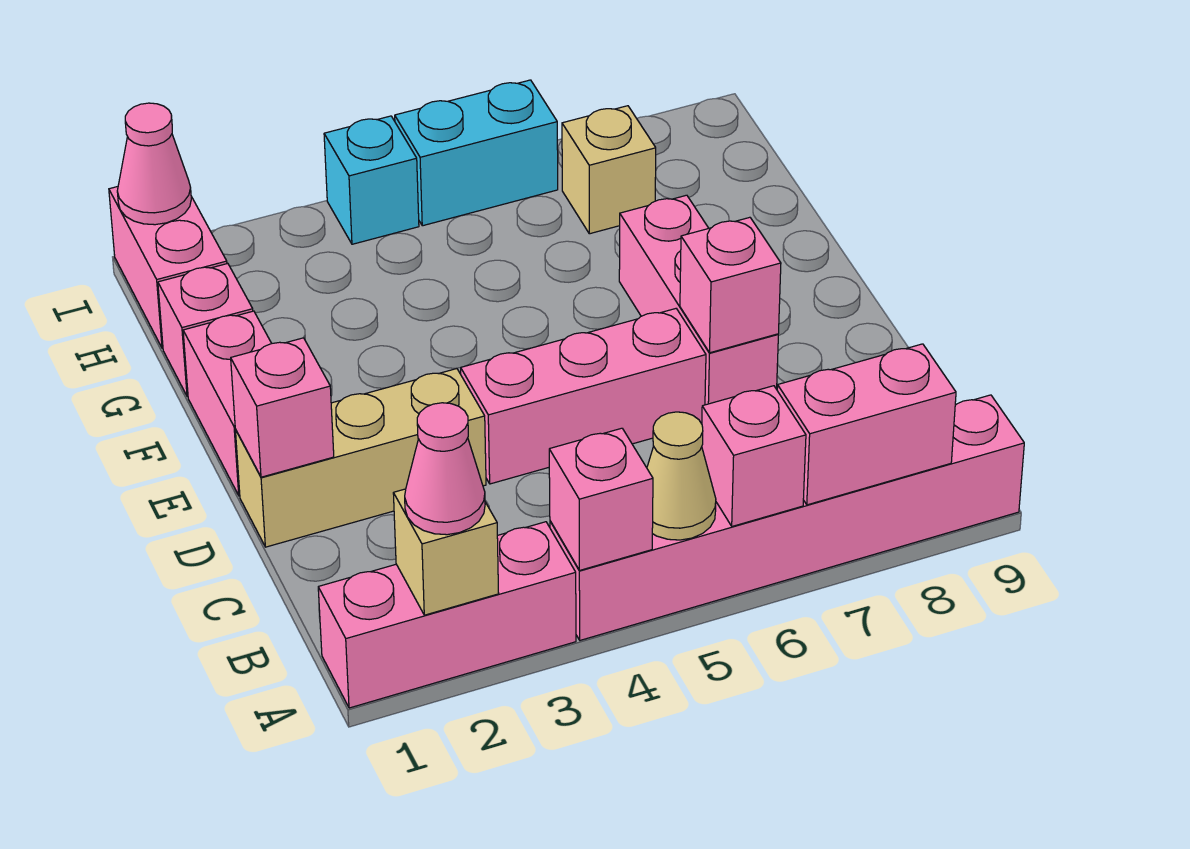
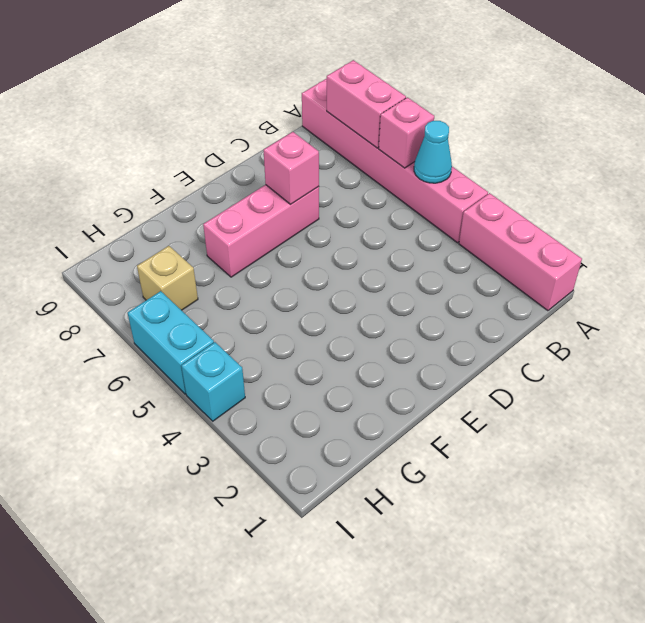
cyan cone A5 level 2 -> tan cone A5 level 2
none -> tan brick D1:D3 level 1
none -> pink brick D4:D6 level 1
none -> pink brick E1:F1 level 1

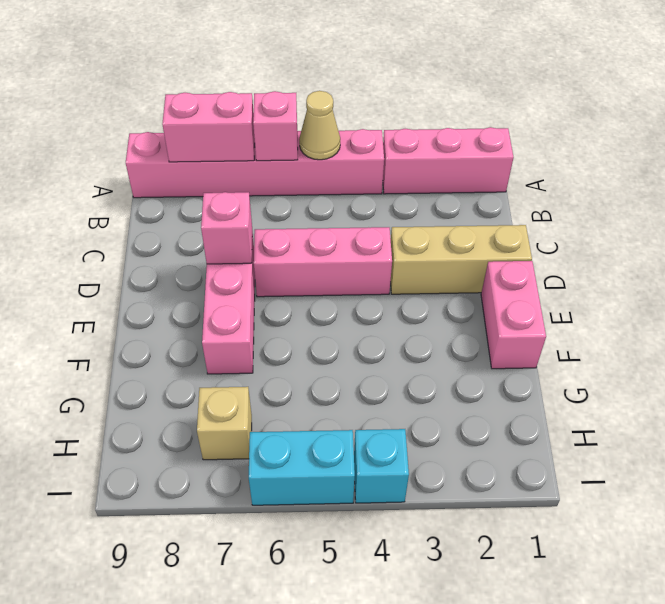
none -> pink brick G1 level 1
none -> pink brick H1:I1 level 1
none -> tan brick A2 level 2

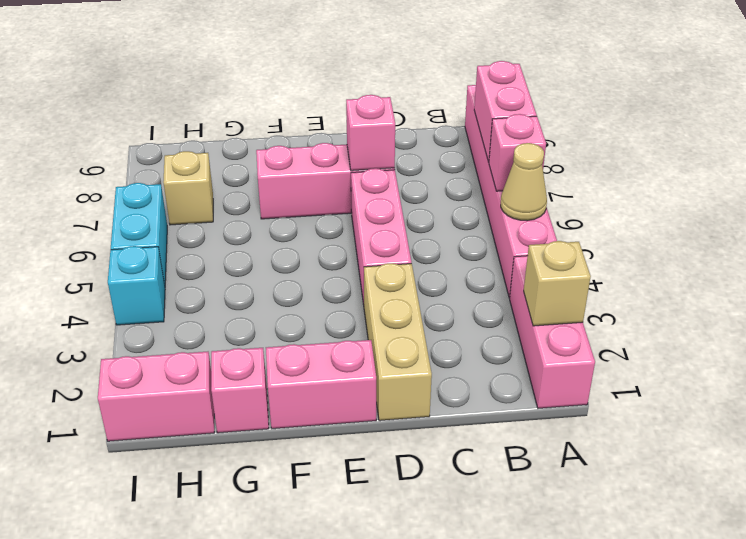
none -> pink brick A4 level 2
none -> pink brick D1 level 2
none -> pink cone I1 level 2

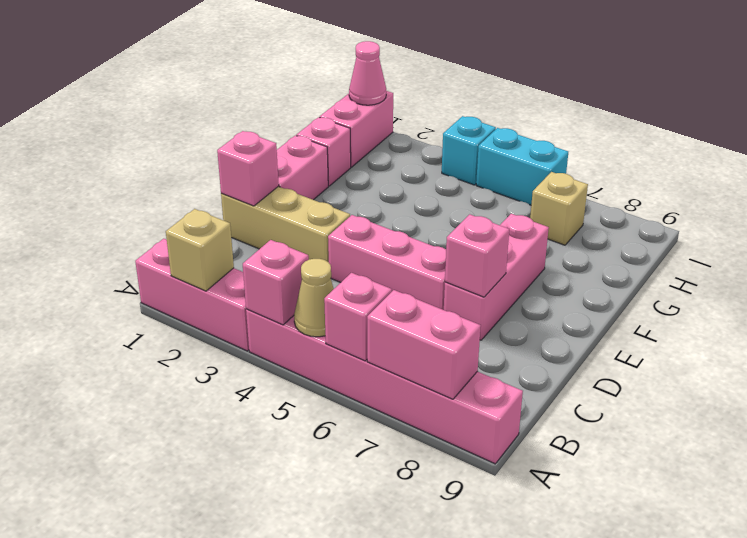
none -> pink cone A2 level 3

